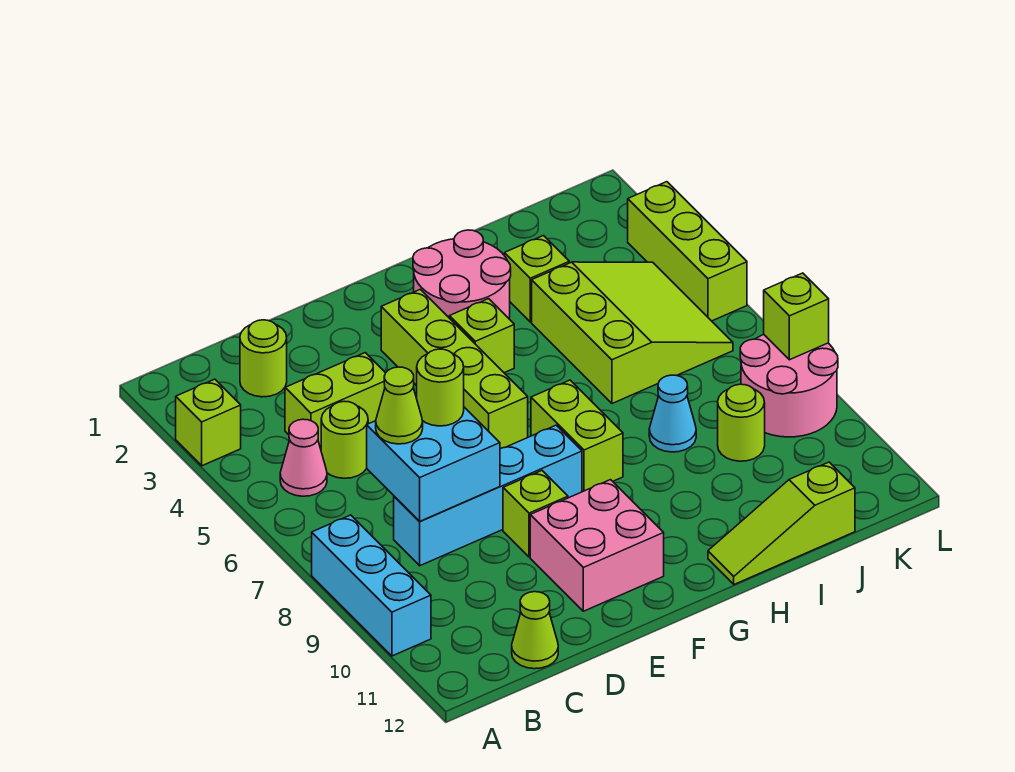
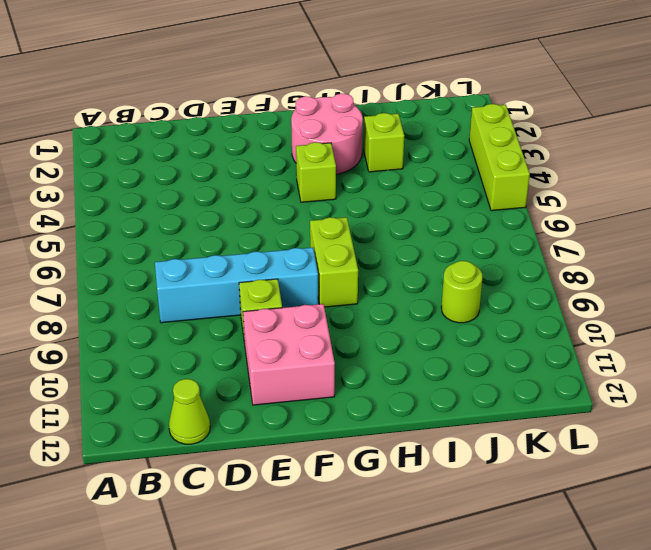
none -> lime brick A3 level 1
none -> cyan brick A8:A10 level 1
none -> pink cone B5 level 1

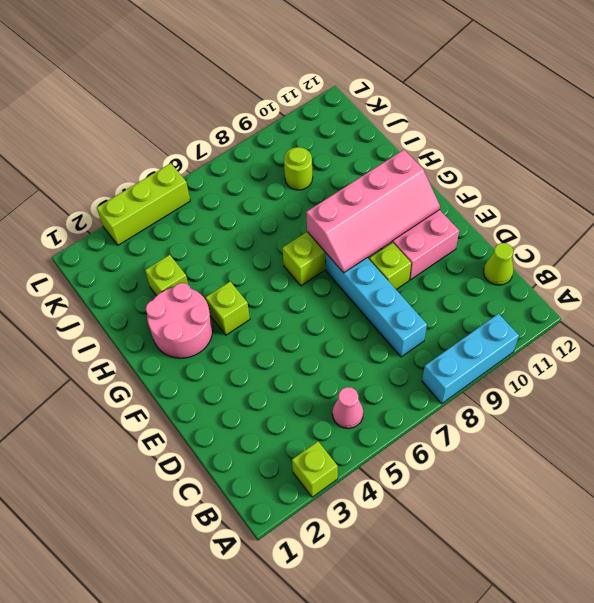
pink slope F8:G11 level 2 top G -> none
none -> lime round brick C2 level 1
none -> lime brick C4:D4 level 1
none -> lime round brick C5 level 1

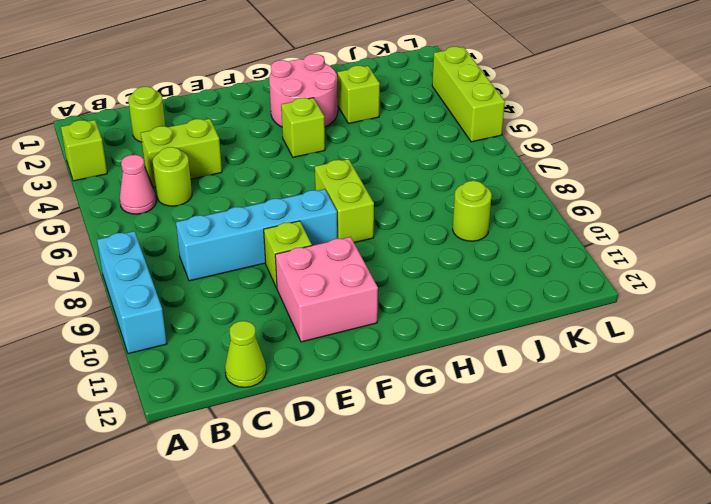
none -> lime brick F3:F6 level 1
none -> lime slope H12:J12 level 1 top J
none -> lime slope I4:K6 level 1 top I

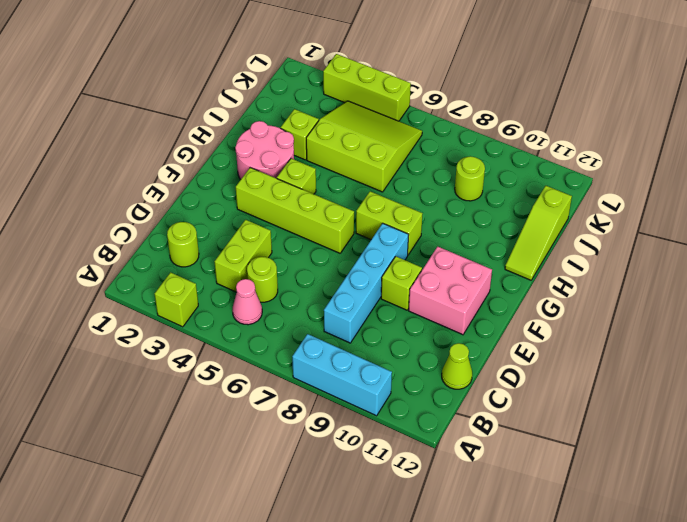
none -> cyan cone I8 level 1
none -> pink round brick K8:L9 level 1
none -> cyan brick C7:D8 level 2

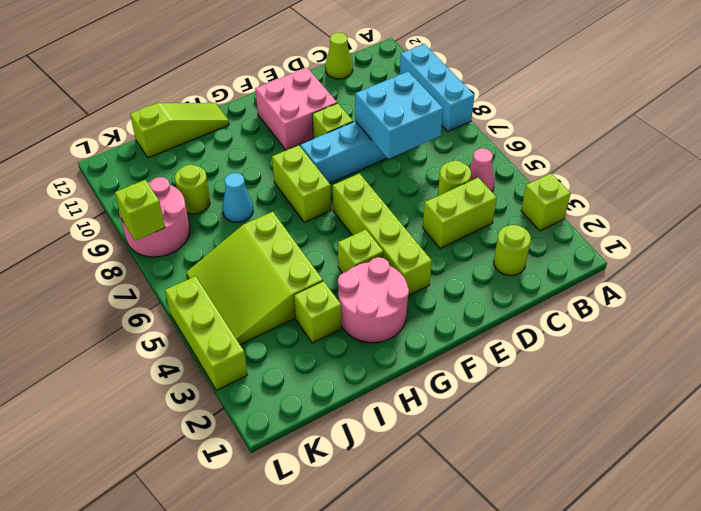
none -> lime cone C7 level 3
none -> lime round brick D7 level 3

